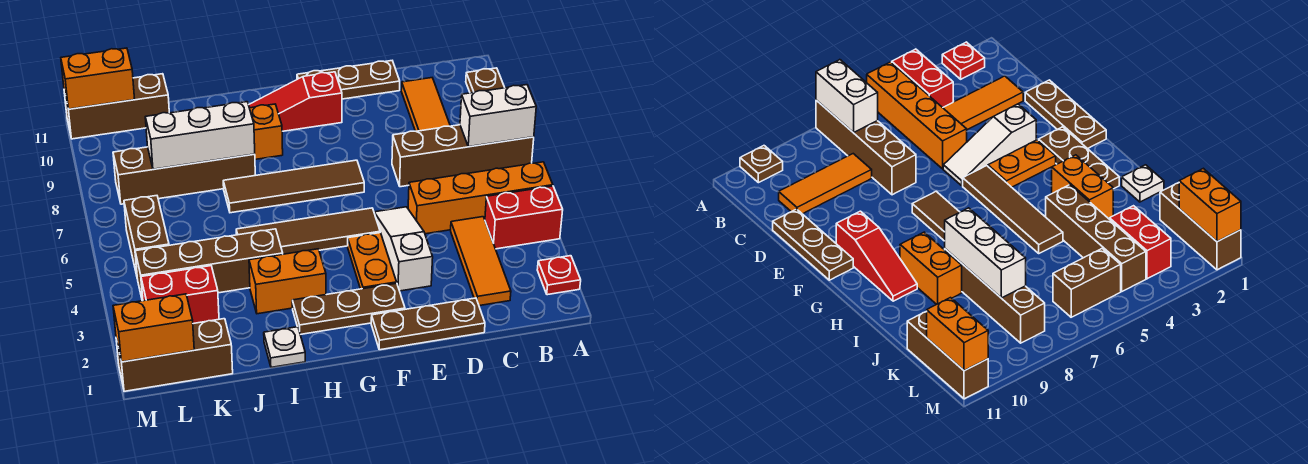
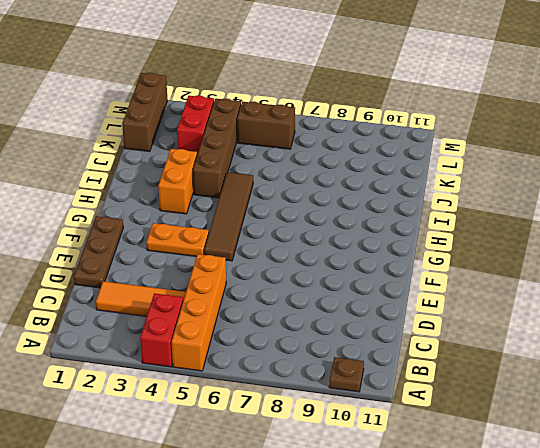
none -> red plate A2 level 1
none -> brown brick A7:D7 level 1
none -> orange tile C8:C10 level 1

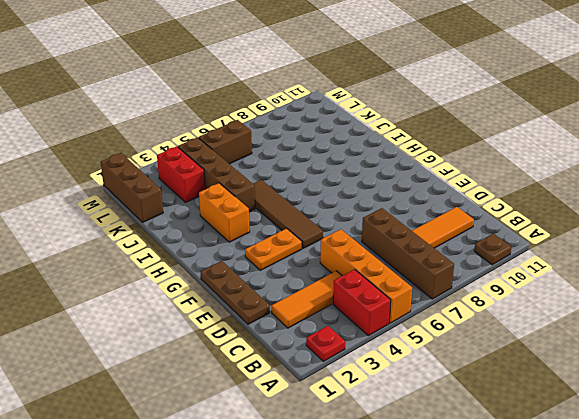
none -> brown plate D11:F11 level 1
none -> white slope E3:E5 level 1 top 3
none -> brown plate F2:H2 level 1

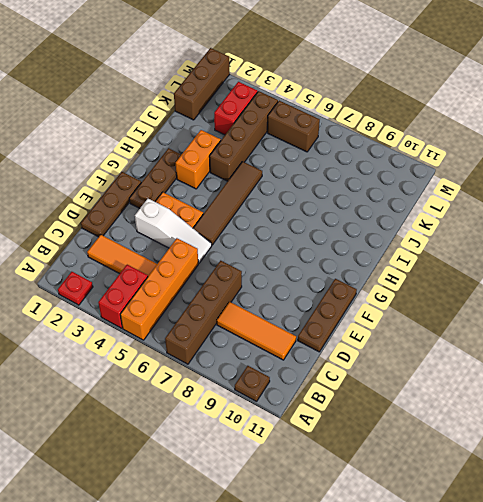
none -> brown tile F7:I7 level 1
none -> red slope F10:H10 level 1 top F
none -> orange brick H9:I9 level 1

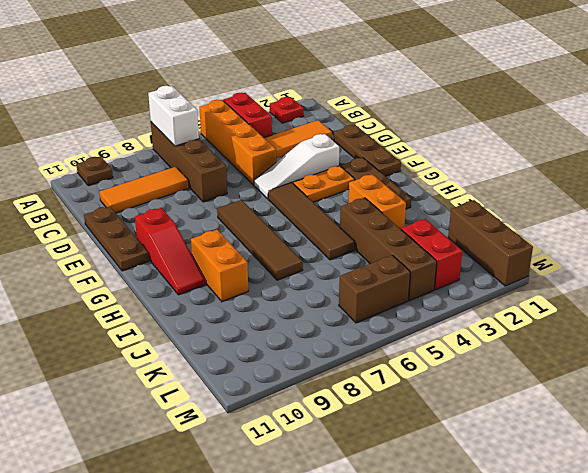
none -> white plate I1 level 1
none -> brown brick I8:L8 level 1
none -> brown brick K11:M11 level 1

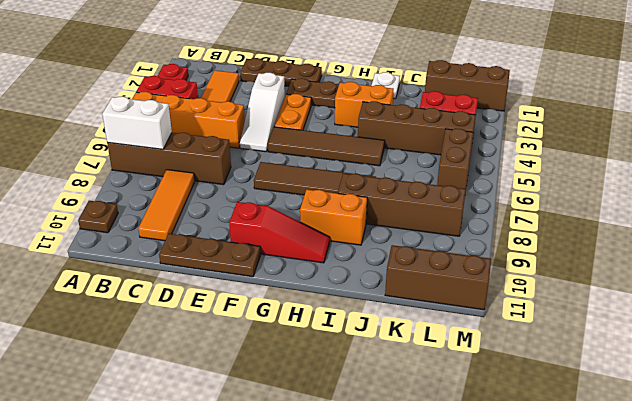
none -> white brick I8:K8 level 2
none -> orange brick L1:M1 level 2
none -> orange brick L11:M11 level 2

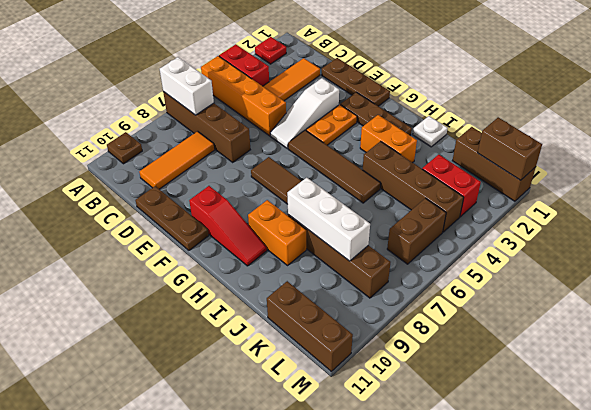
brown brick L1:M1 level 2 -> orange brick L1:M1 level 2
none -> orange brick L11:M11 level 2

